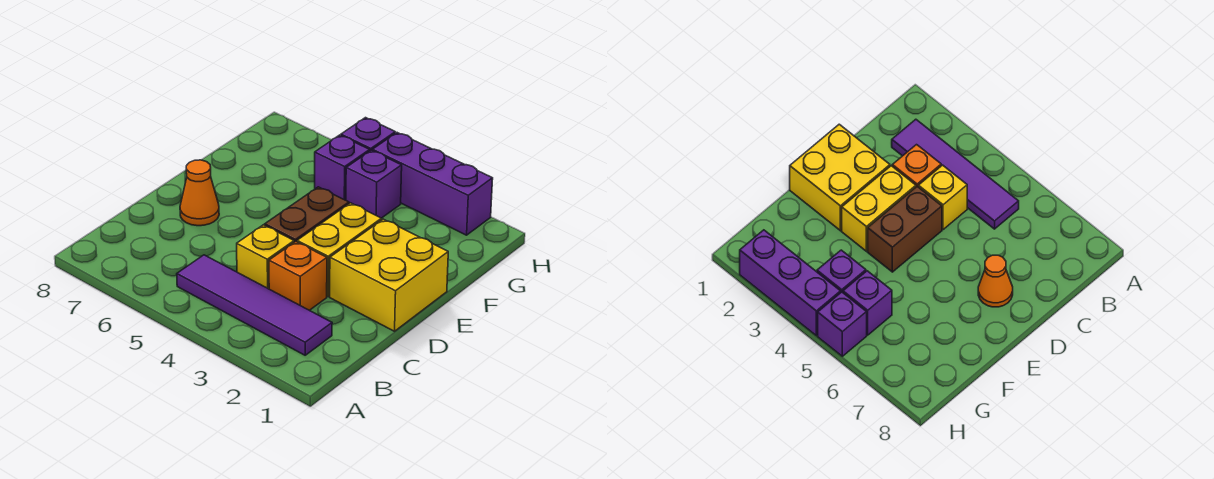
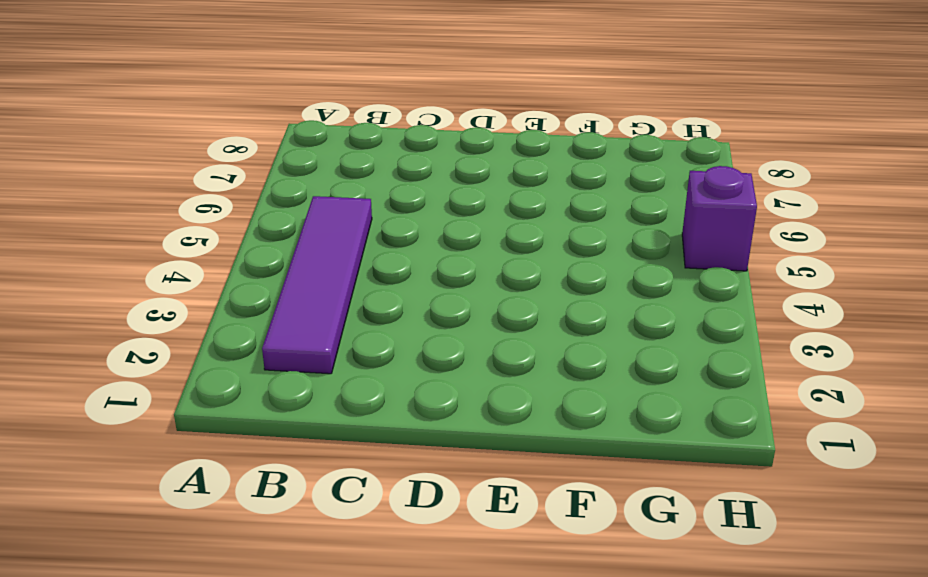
none -> orange brick C3 level 1
none -> yellow brick C4 level 1

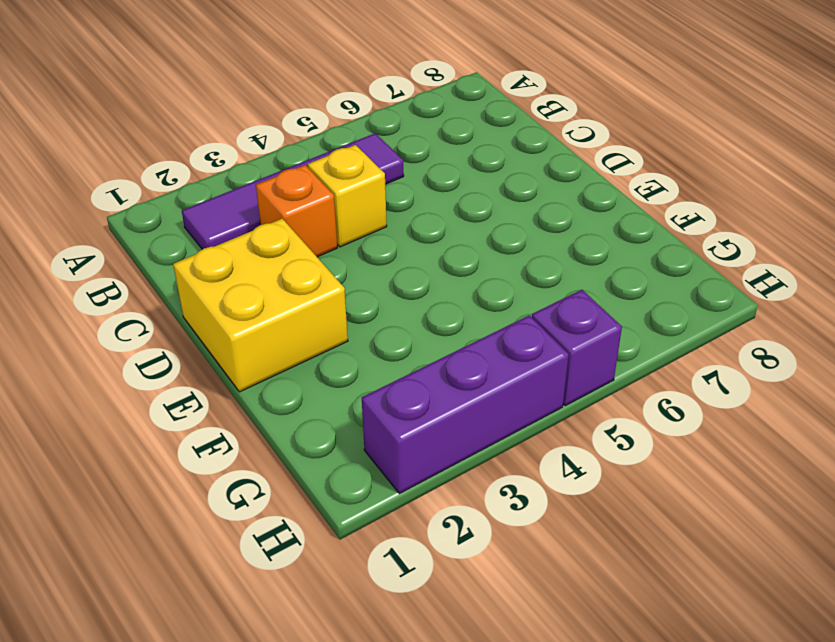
none -> yellow brick D3:E3 level 1
none -> brown brick D4:E4 level 1

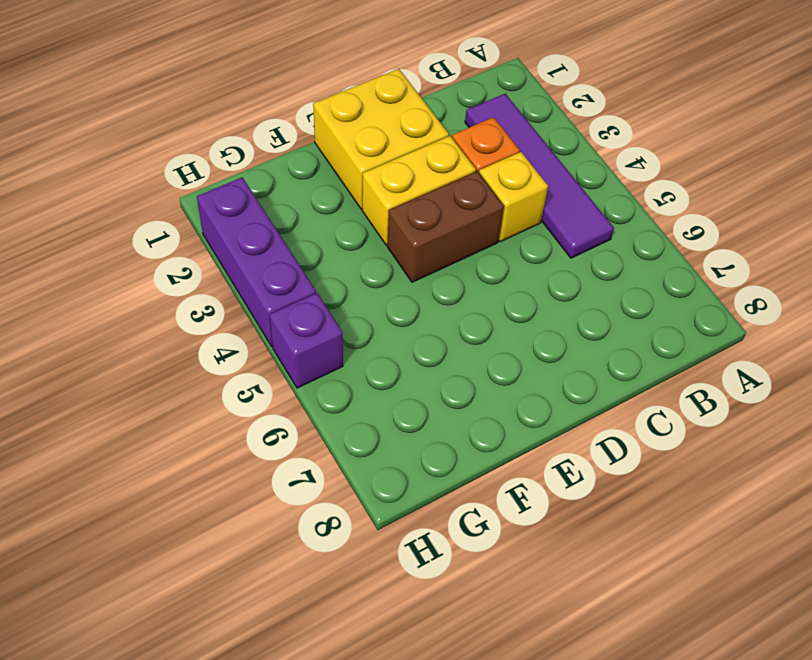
none -> orange cone D7 level 1
none -> purple brick G4 level 1

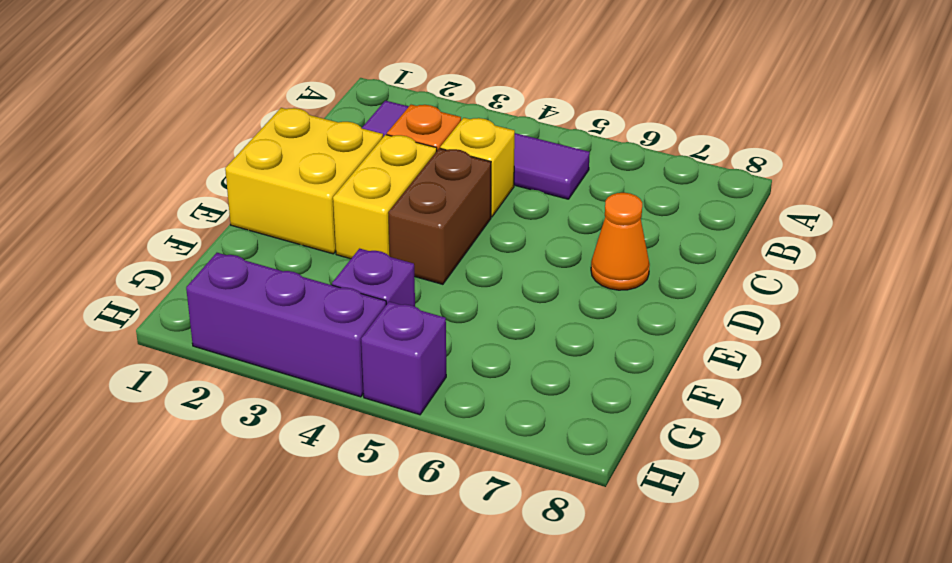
none -> purple brick G5 level 1

